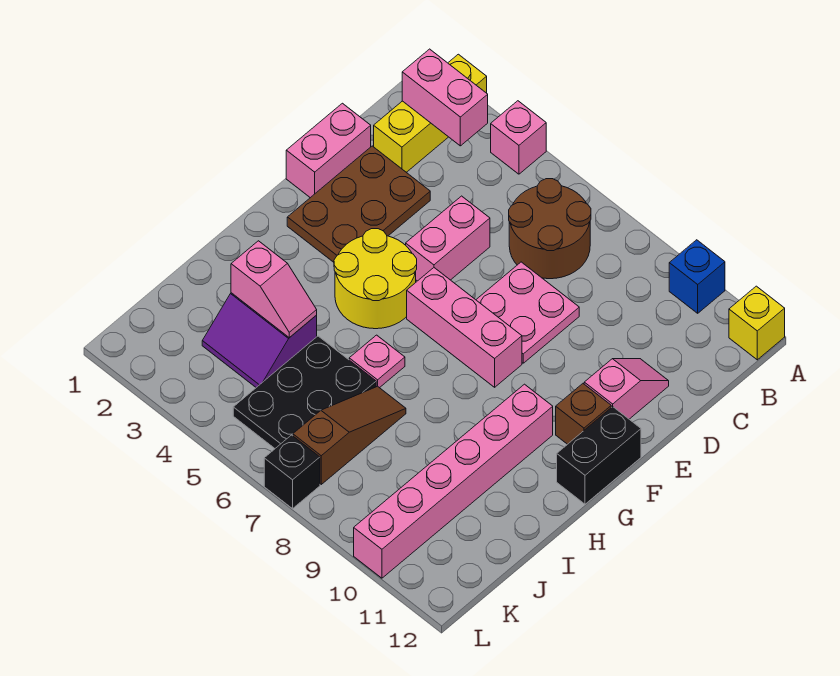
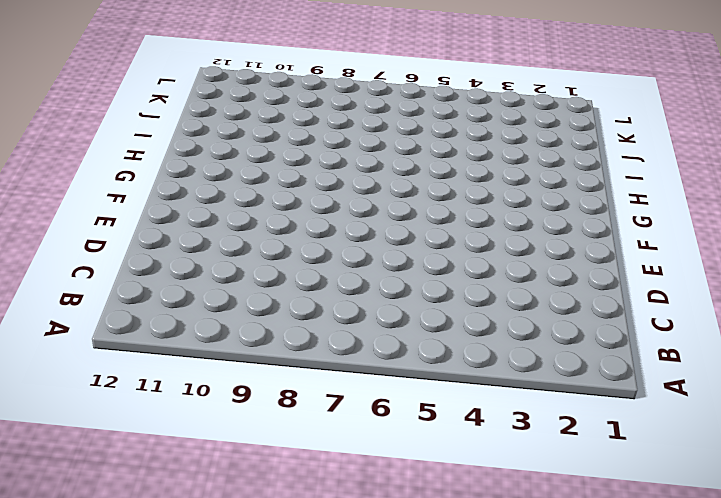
none -> yellow brick A2:C2 level 1
none -> pink brick A4 level 1
none -> blue brick A10 level 1

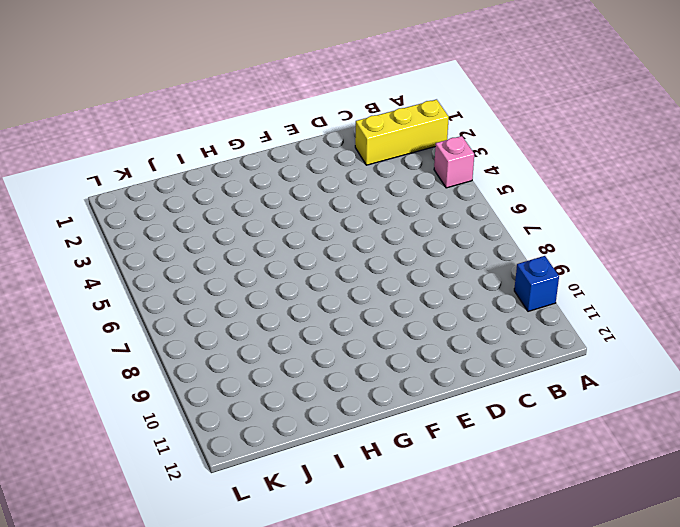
none -> yellow brick A12 level 1
none -> brown round brick B6:C7 level 1
none -> pink brick D1:E1 level 1

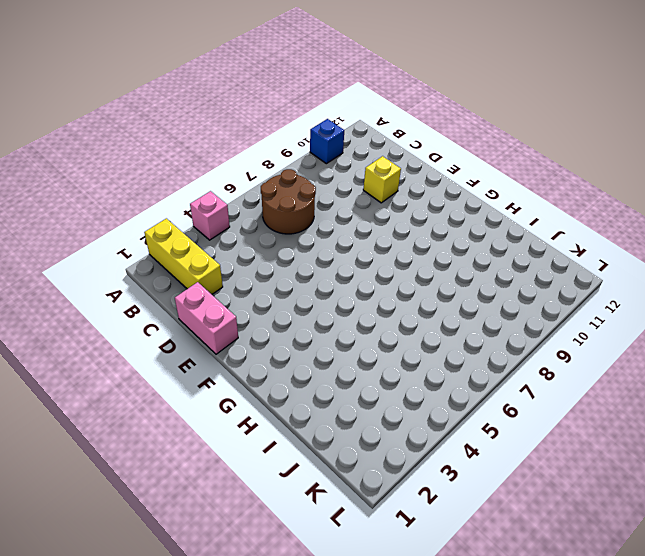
yellow brick D10 level 1 -> yellow brick A12 level 1
none -> brown plate D2:F3 level 1
none -> pink brick D5:E5 level 1
none -> pink plate D7:E8 level 1

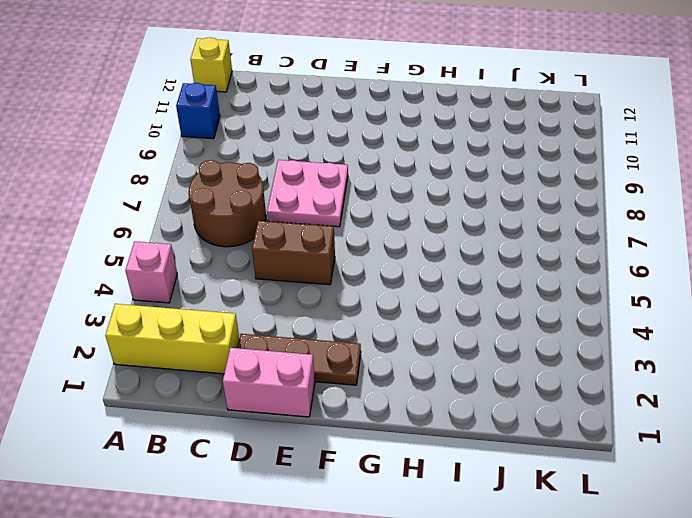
brown plate D2:F2 level 1 -> brown plate D2:F3 level 1
brown brick D5:E5 level 1 -> pink brick D5:E5 level 1
none -> pink slope D11:E11 level 1 top E
none -> yellow round brick F4:G5 level 1
none -> pink brick F6:F8 level 1

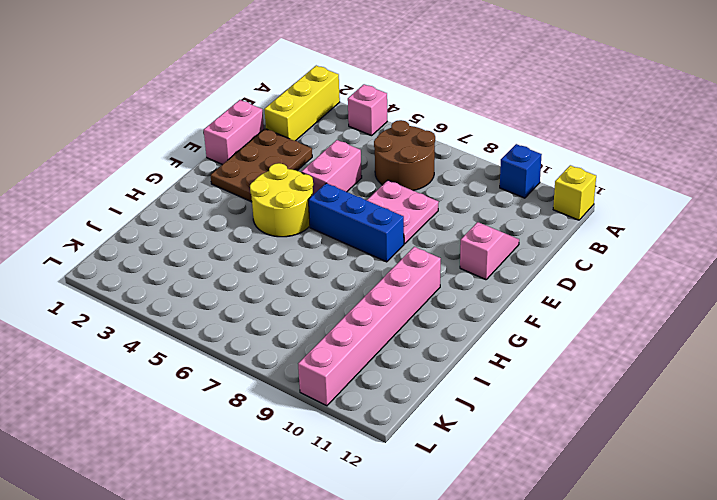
blue brick F6:F8 level 1 -> pink brick F6:F8 level 1
none -> brown brick F11 level 1
none -> black brick F12:G12 level 1
none -> pink plate H6 level 1

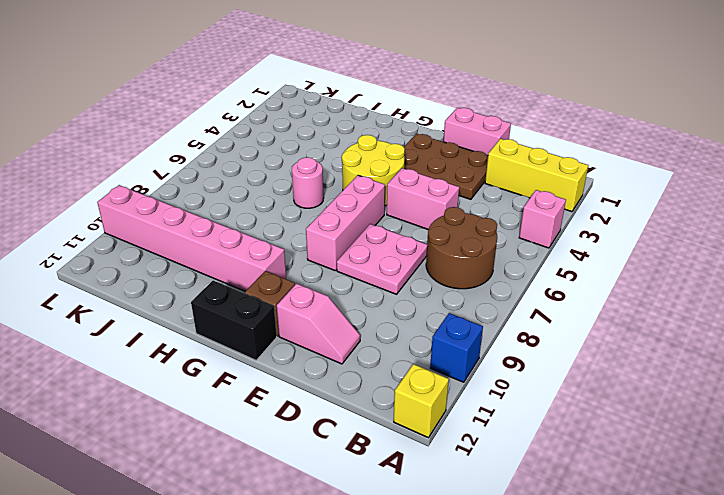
pink round brick H6 level 1 -> pink plate H6 level 1
none -> purple slope I3:J4 level 1 top I
none -> black plate I5:K6 level 1
none -> brown slope I7:K7 level 1 top K

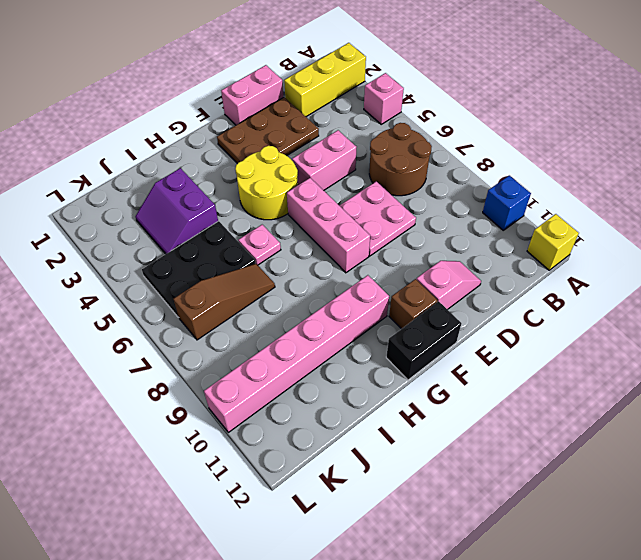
none -> black brick L7 level 1
none -> pink brick B2:B3 level 2
none -> pink slope I3:I4 level 2 top 3

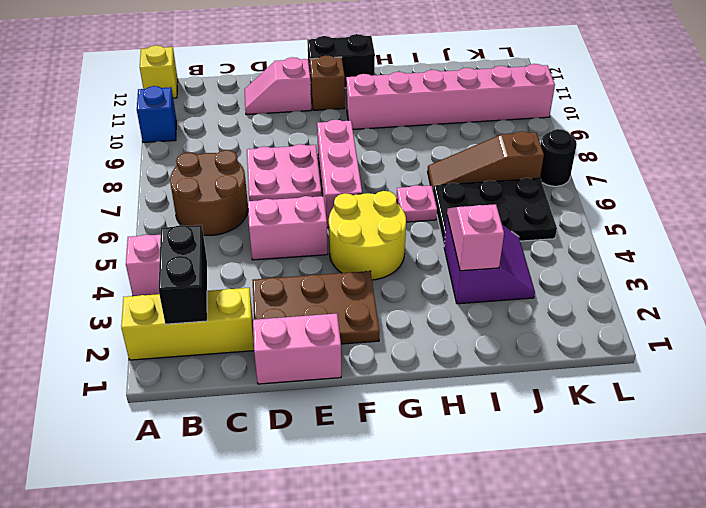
black brick B2:B3 level 2 -> pink brick B2:B3 level 2
black round brick L7 level 1 -> black brick L7 level 1

